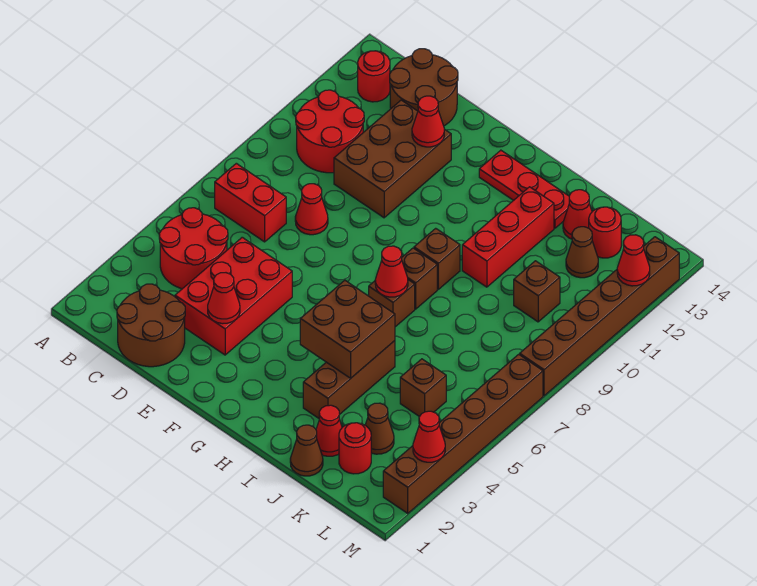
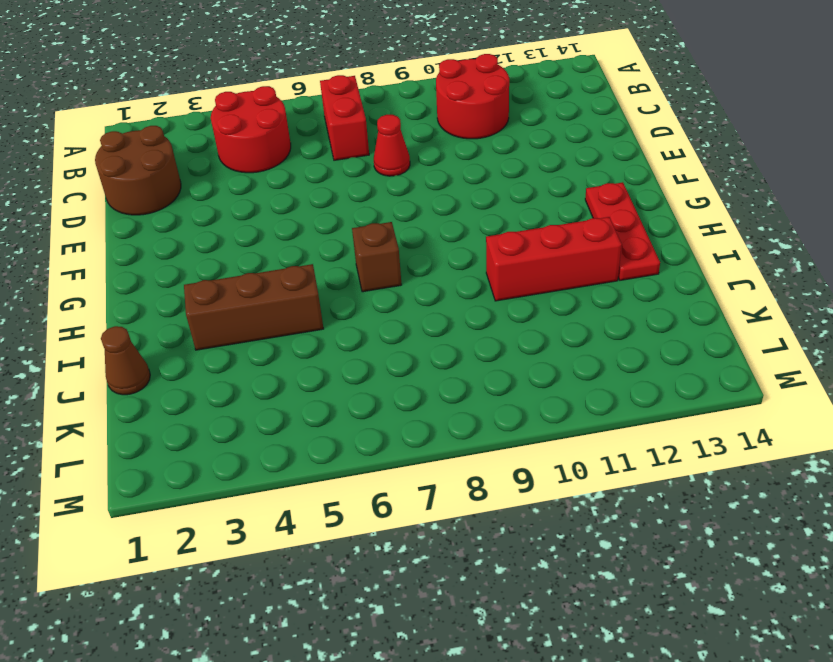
none -> red round brick B13 level 1
none -> brown round brick C13:D14 level 1
none -> red brick D3:E5 level 1
none -> brown brick D10:E12 level 1

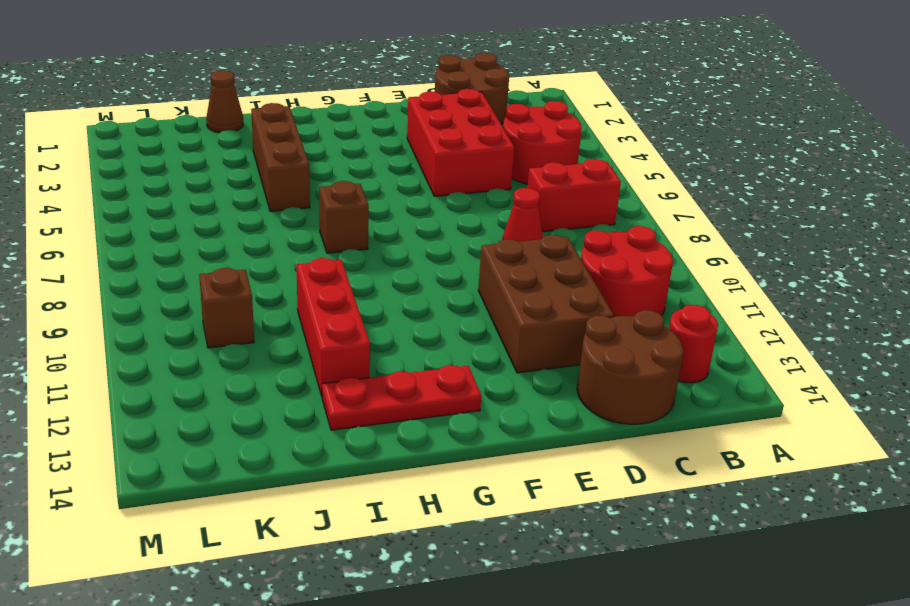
none -> brown brick H8 level 1
none -> brown brick H9 level 1
none -> red cone J2 level 1
none -> red cone J13 level 1

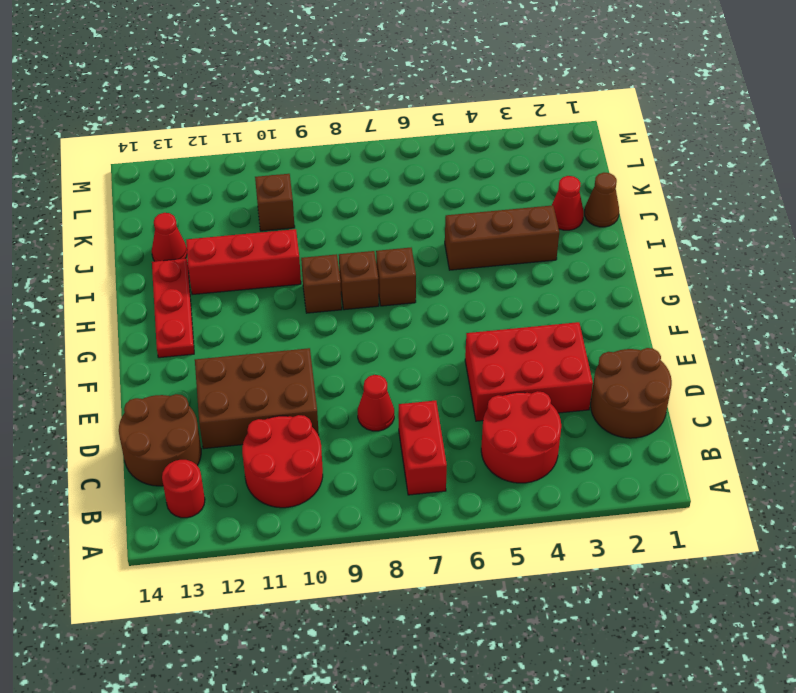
none -> red round brick K2 level 1
none -> brown cone K3 level 1
none -> brown brick K5 level 1
none -> brown cone K12 level 1

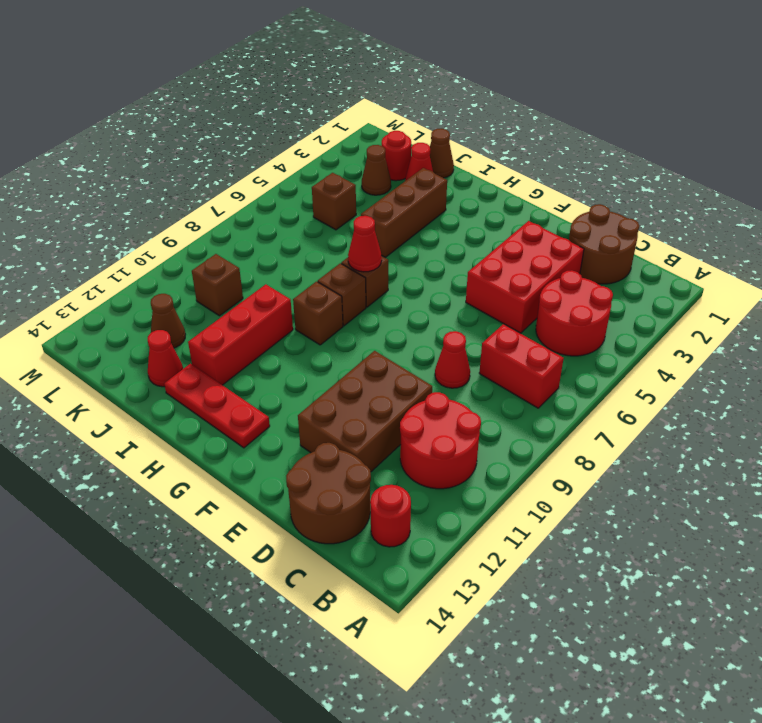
none -> red round brick K13 level 1
none -> brown brick M2:M7 level 1
none -> brown brick M8:M13 level 1
none -> red cone E3 level 2

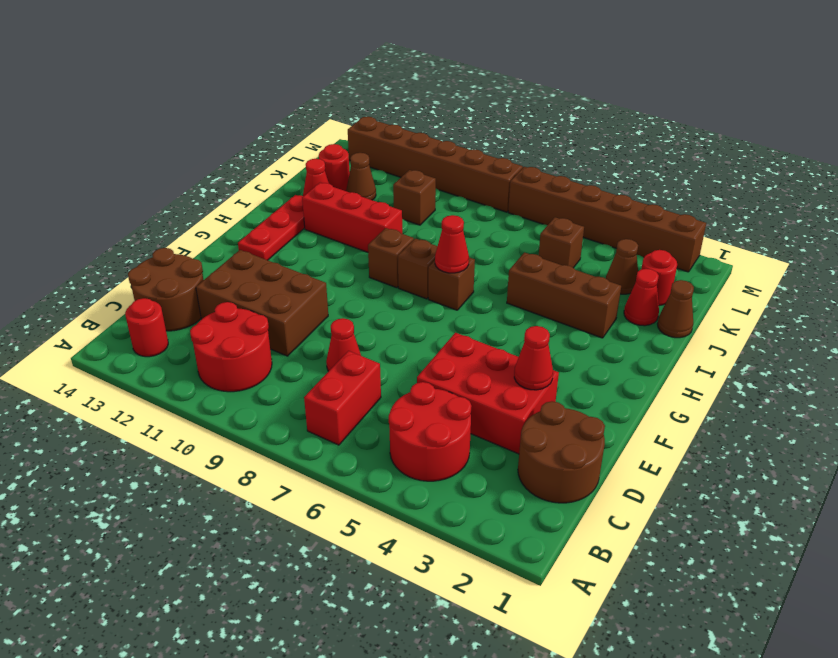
none -> red cone E12 level 2
none -> brown brick H4:I5 level 2
none -> red cone M3 level 2
none -> red cone M12 level 2

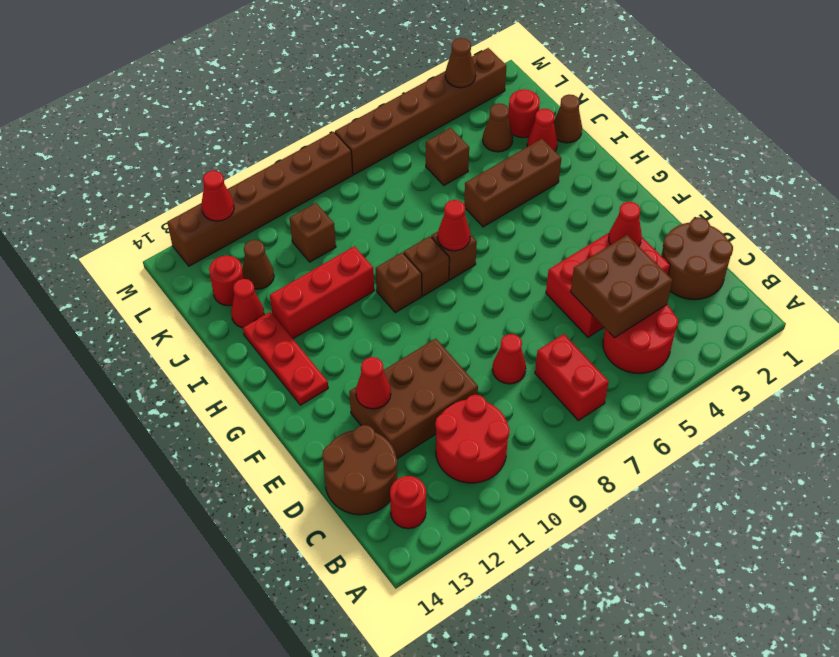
brown brick C4:D5 level 2 -> brown brick H4:I5 level 2
brown cone M3 level 2 -> red cone M3 level 2

